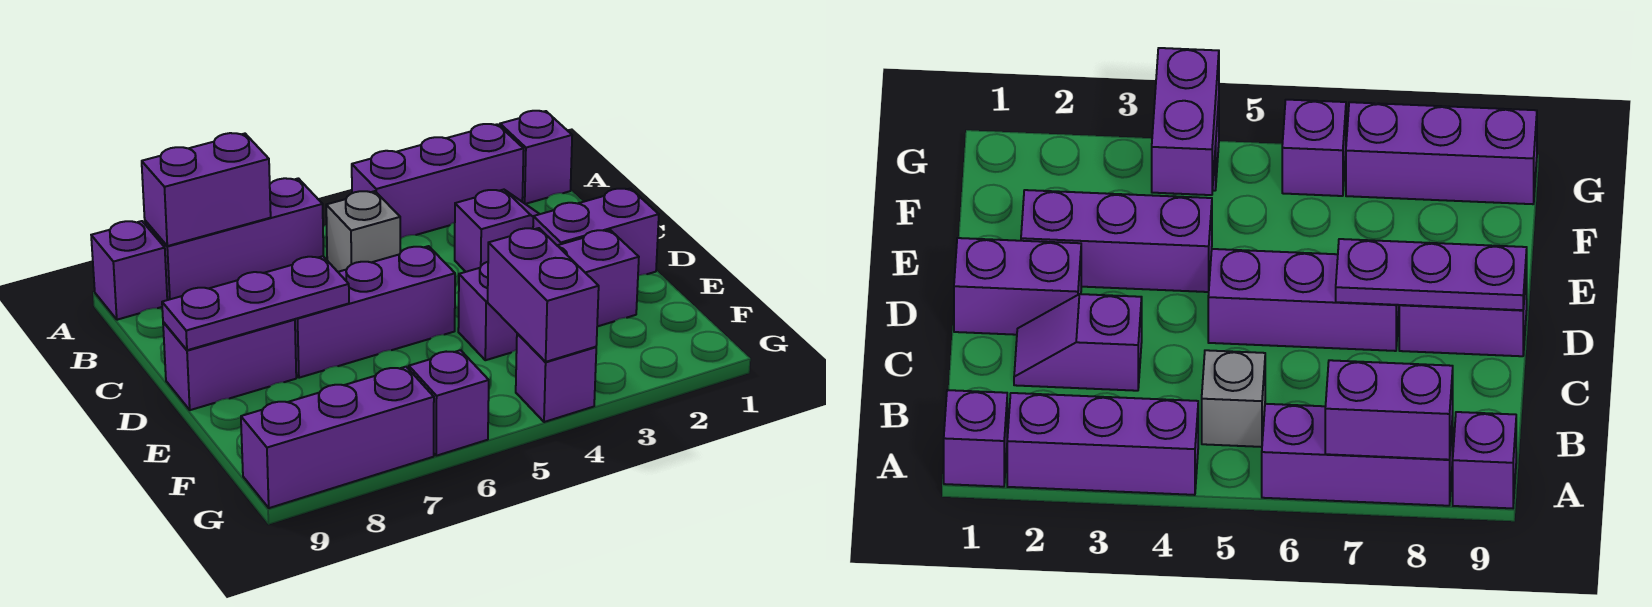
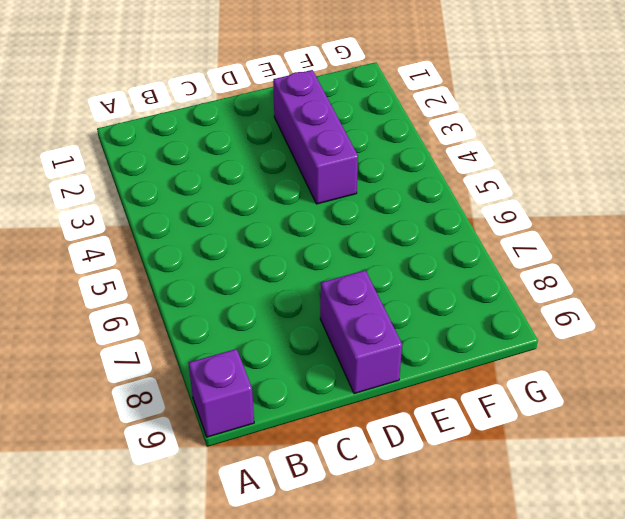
none -> purple brick A1 level 1
none -> purple brick A2:A4 level 1
none -> purple brick A6:A8 level 1

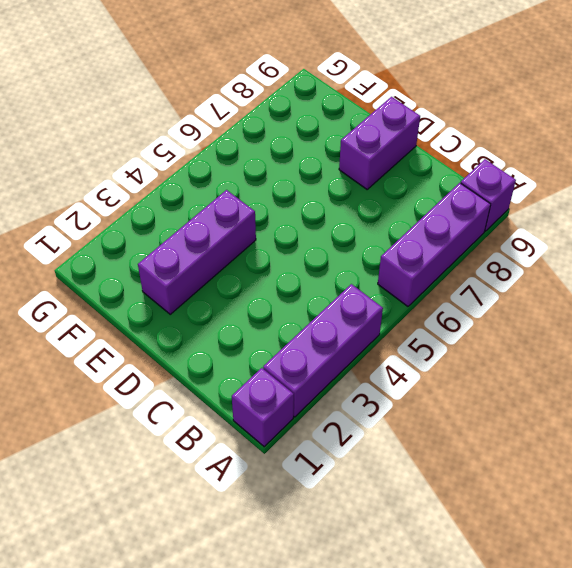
none -> grey brick B5 level 1
none -> purple slope C2:C3 level 1 top 3
none -> purple brick D1:D2 level 1

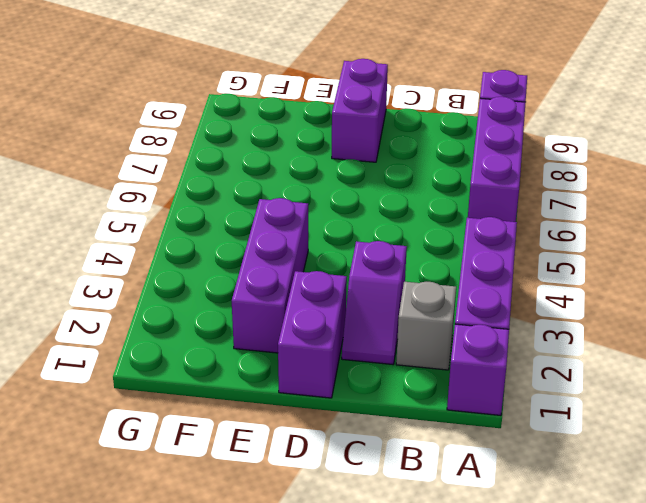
grey brick B2 level 1 -> grey brick B5 level 1
none -> purple brick D5:D7 level 1
none -> purple brick G4 level 1
none -> purple brick G6 level 1

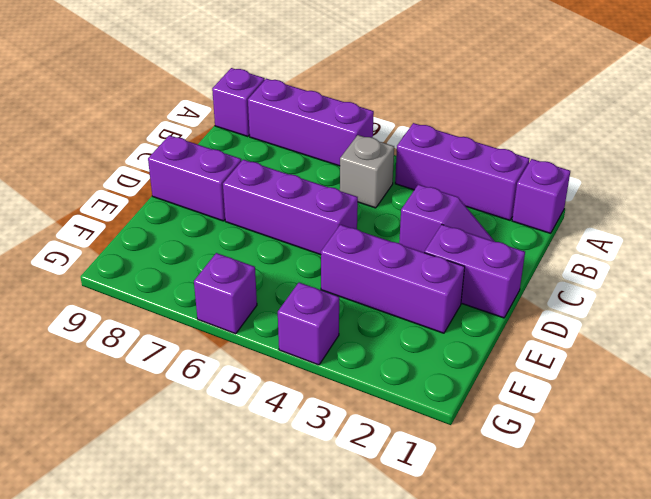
none -> purple brick G7:G9 level 1
none -> purple brick A7:A8 level 2
none -> purple plate D7:D9 level 2

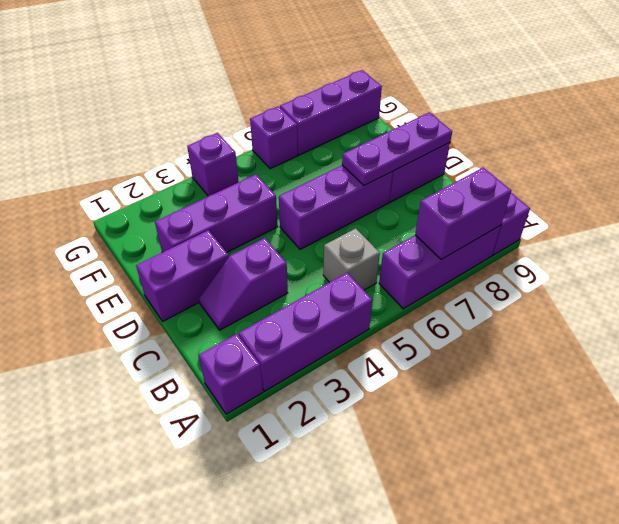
none -> purple brick F4:G4 level 2

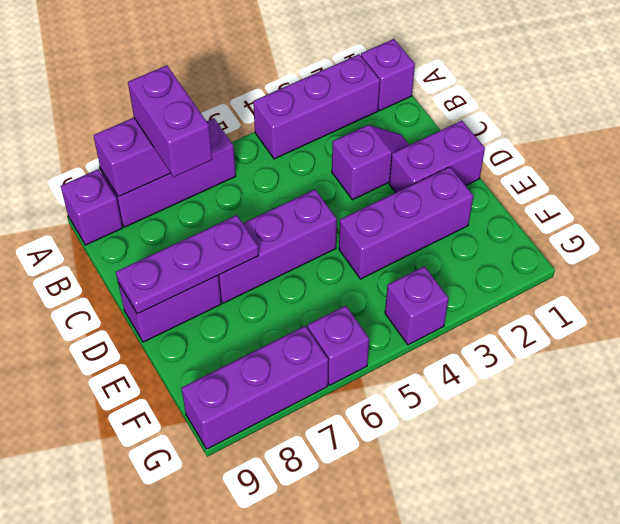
purple brick A7:B7 level 3 -> purple brick F4:G4 level 2
none -> grey brick B5 level 1

